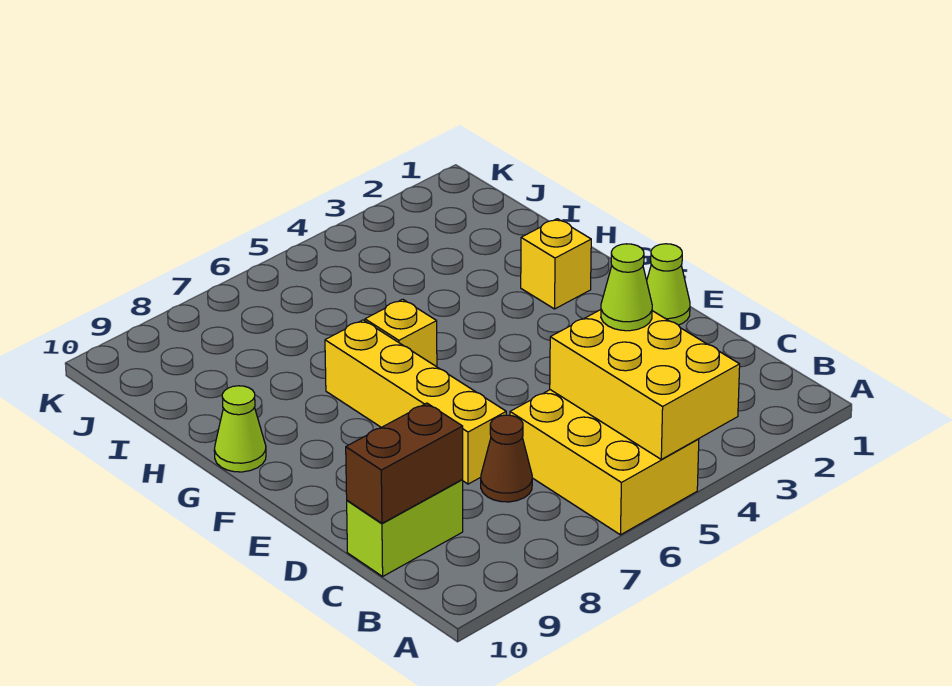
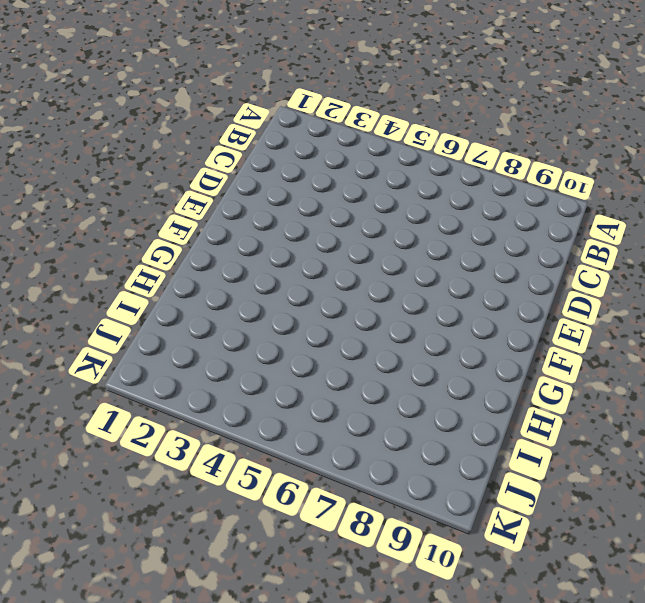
none -> yellow brick A5:C6 level 1
none -> brown cone C7 level 1

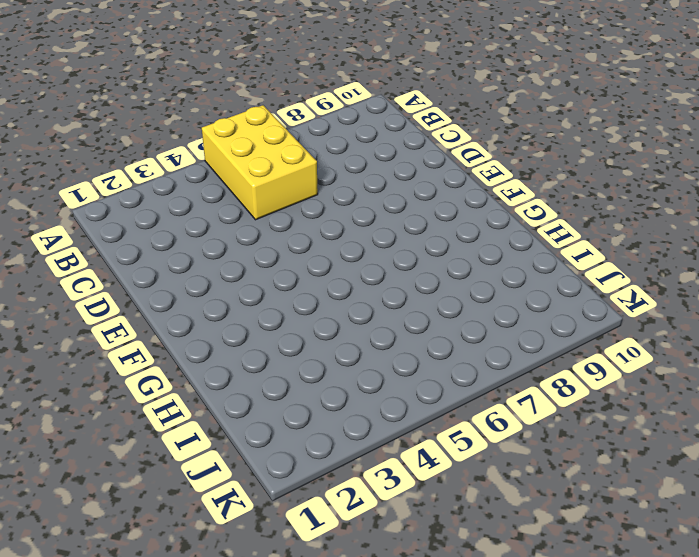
none -> brown cone C7 level 1
none -> lime brick C9:C10 level 1

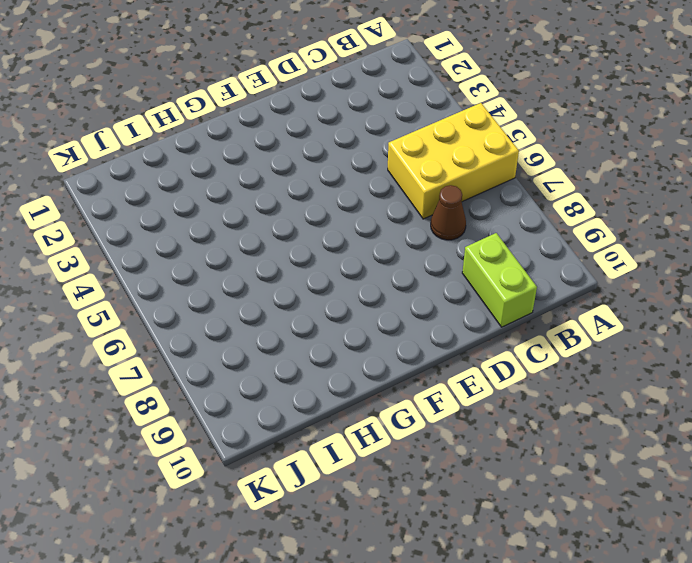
none -> yellow brick D7:G7 level 1
none -> lime cone E1 level 1

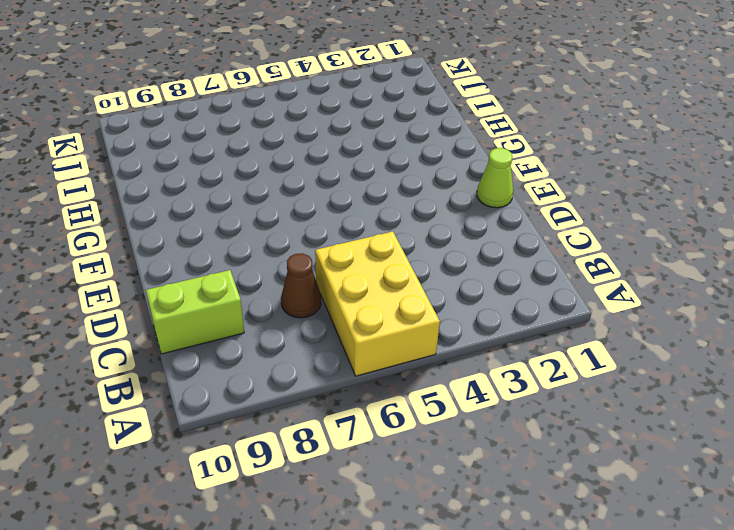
none -> yellow brick D7:G7 level 1
none -> yellow brick G2 level 1

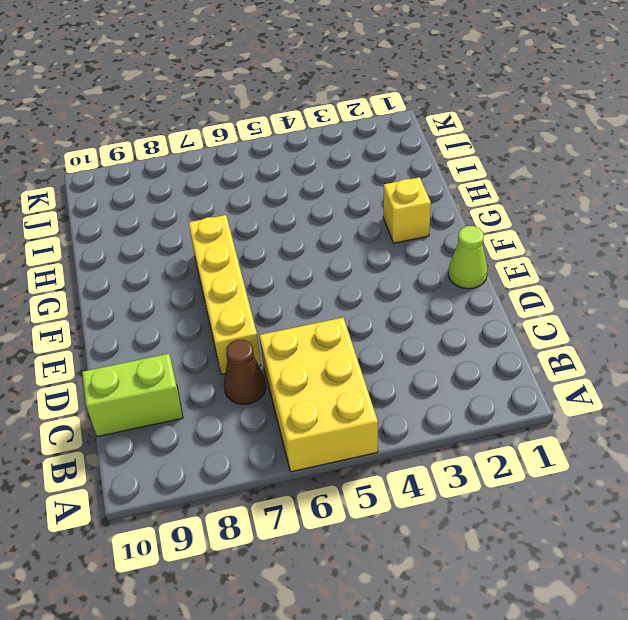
none -> yellow brick G6 level 1
none -> lime cone G10 level 1

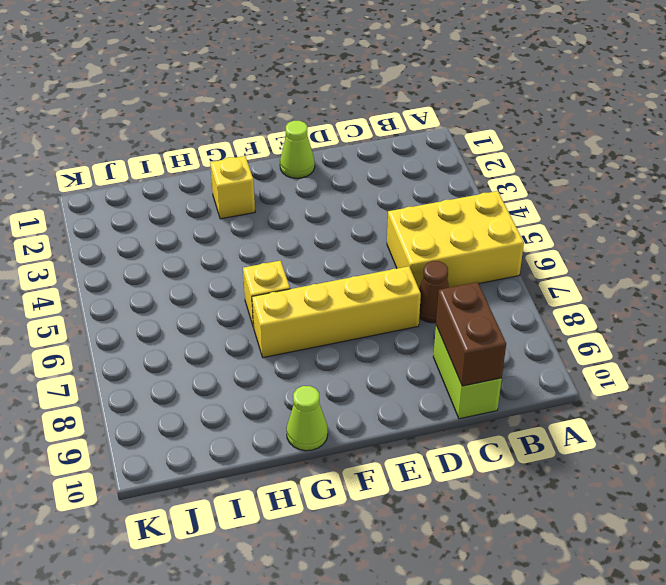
none -> yellow brick A4:C5 level 2
none -> lime cone C4 level 3

